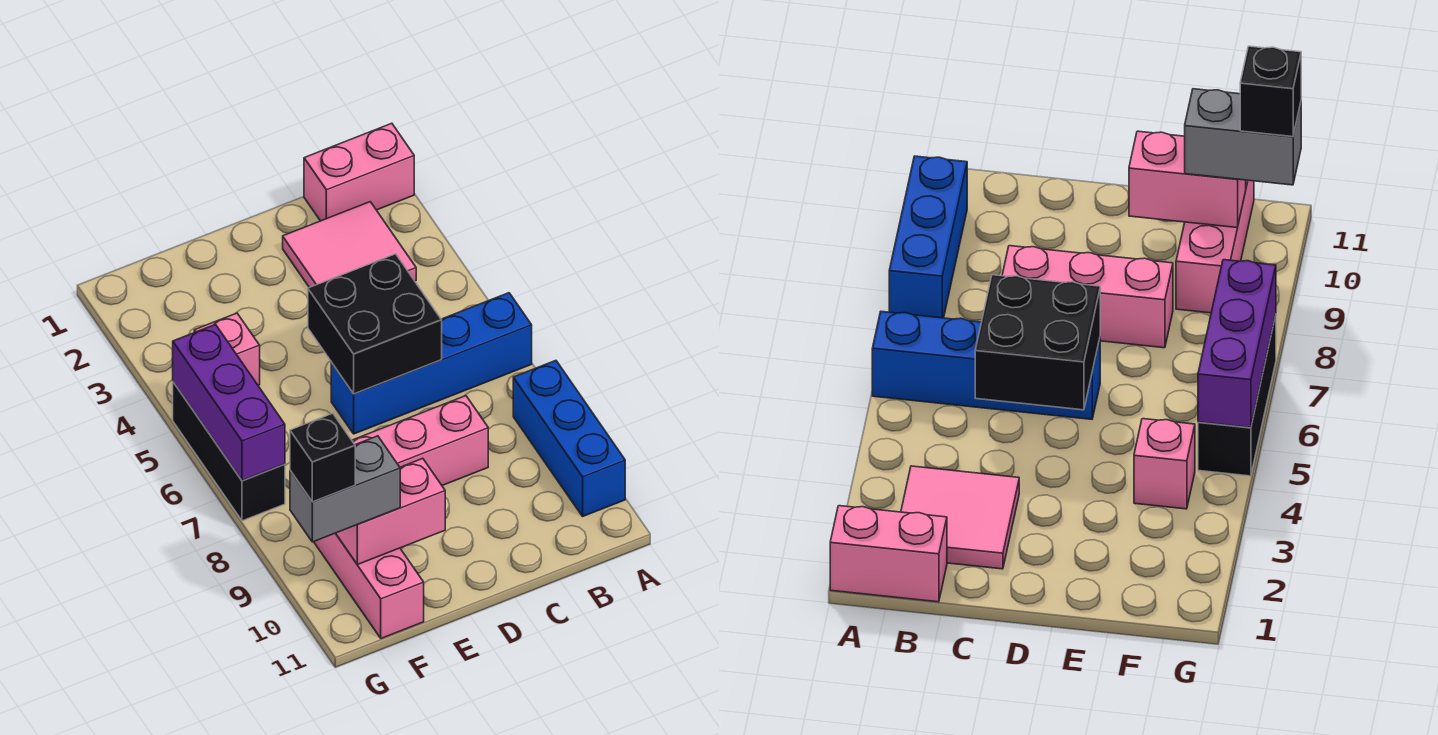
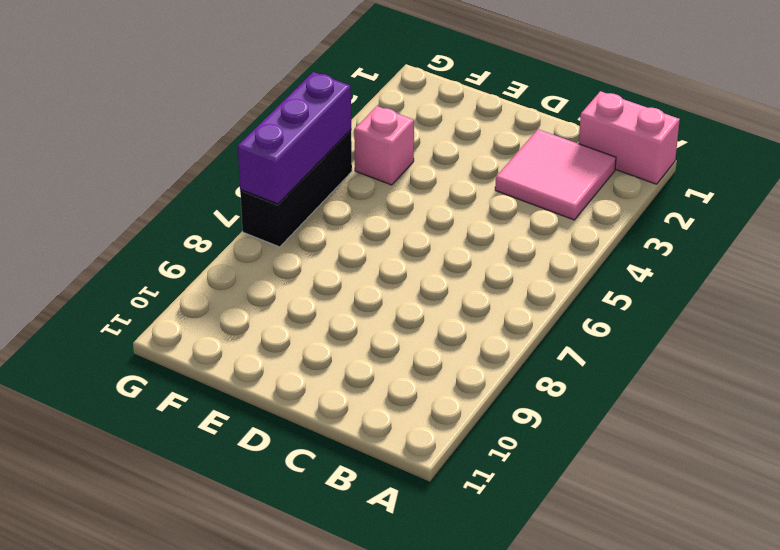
none -> blue brick A6:D6 level 1
none -> blue brick A8:A10 level 1
none -> pink brick C8:E8 level 1

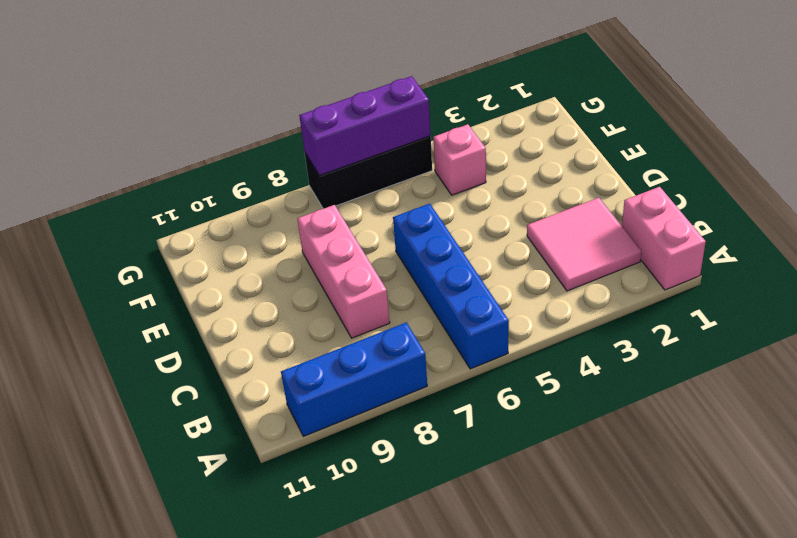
none -> pink brick F9:F11 level 1
none -> black brick C5:D6 level 2
none -> pink brick E10:F10 level 2

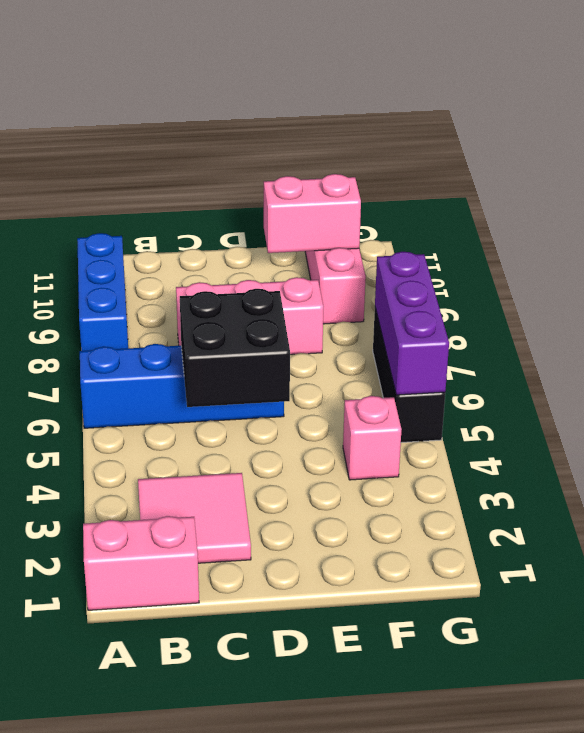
none -> grey brick F10:G10 level 3
none -> black brick G10 level 4

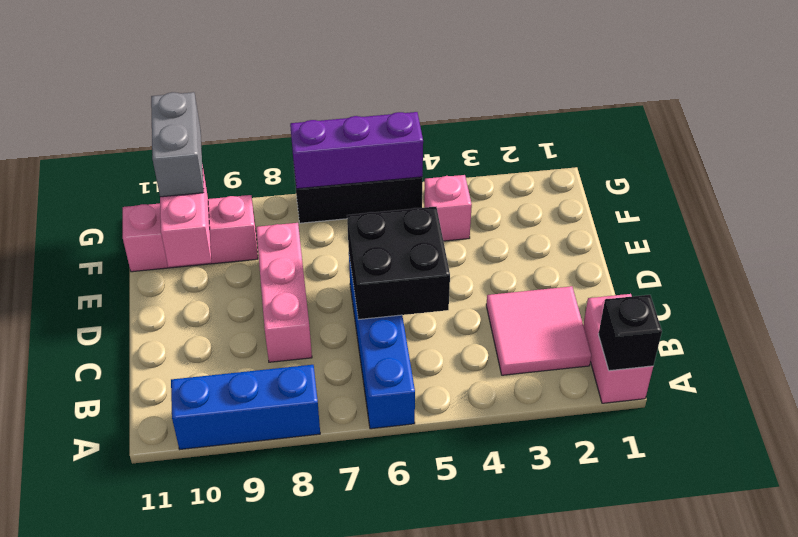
black brick A1 level 2 -> black brick G10 level 4

